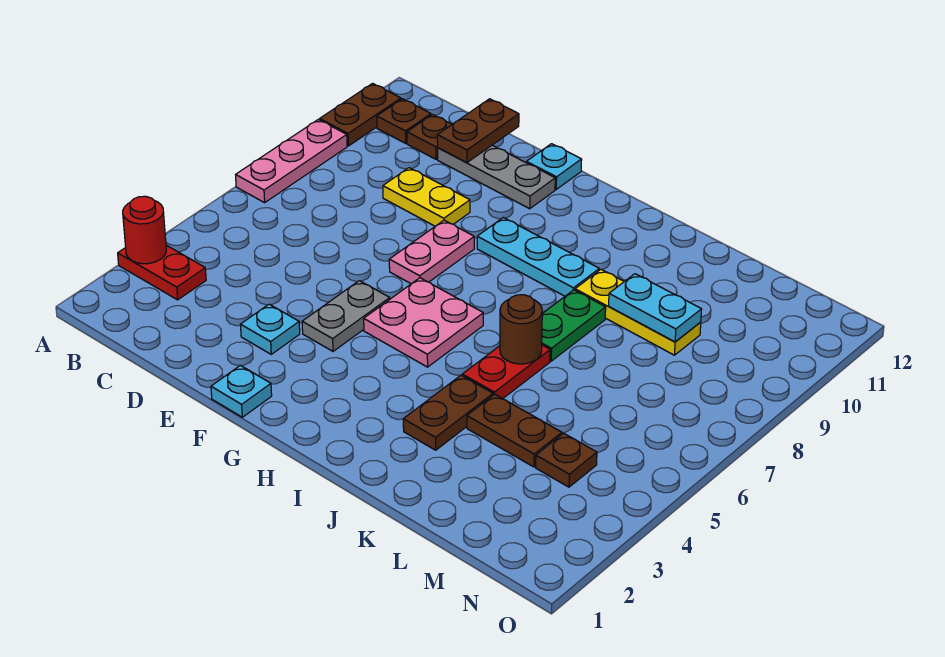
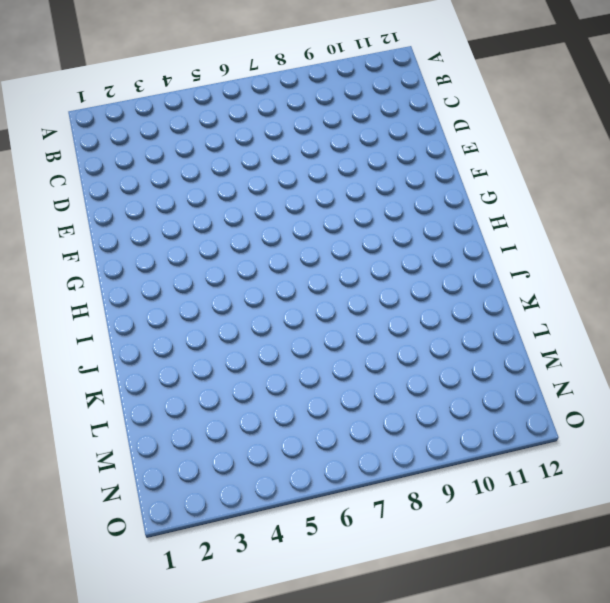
none -> red plate A3:B3 level 1
none -> pink plate A7:A9 level 1
none -> brown plate A10:A11 level 1

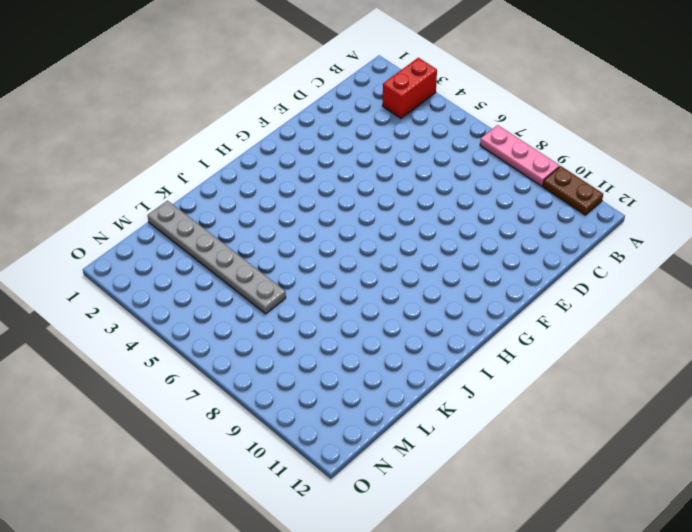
red brick A3:B3 level 1 -> red plate A3:B3 level 1
grey plate L1:L6 level 1 -> brown plate K4:L4 level 1
none -> brown plate B11 level 1
none -> brown plate C11 level 1
none -> yellow plate D9:E9 level 1

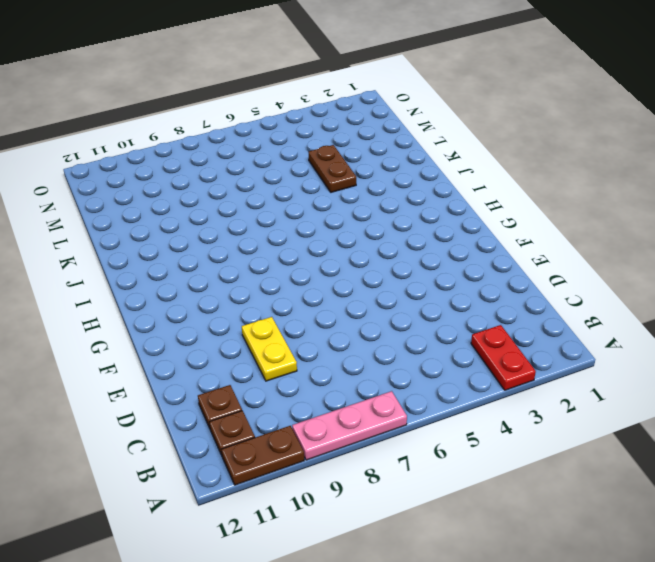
none -> grey plate D11:F11 level 1
none -> cyan plate E3 level 1
none -> cyan plate F1 level 1

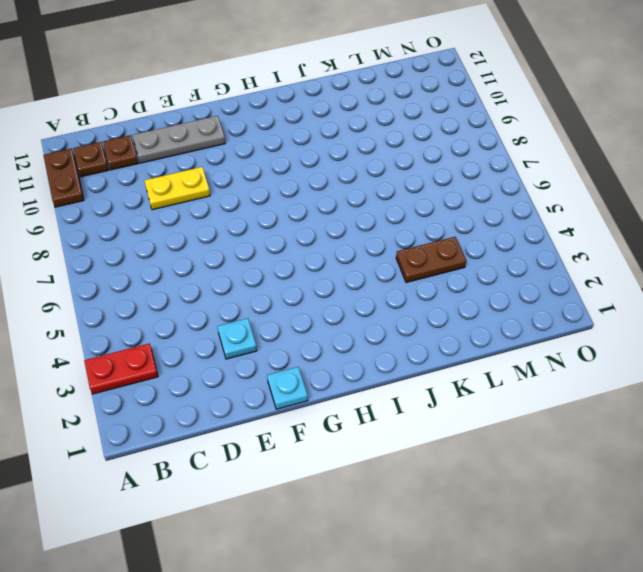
none -> pink plate A7:A9 level 1
none -> grey plate F4:F5 level 1
none -> pink plate F7:F8 level 1

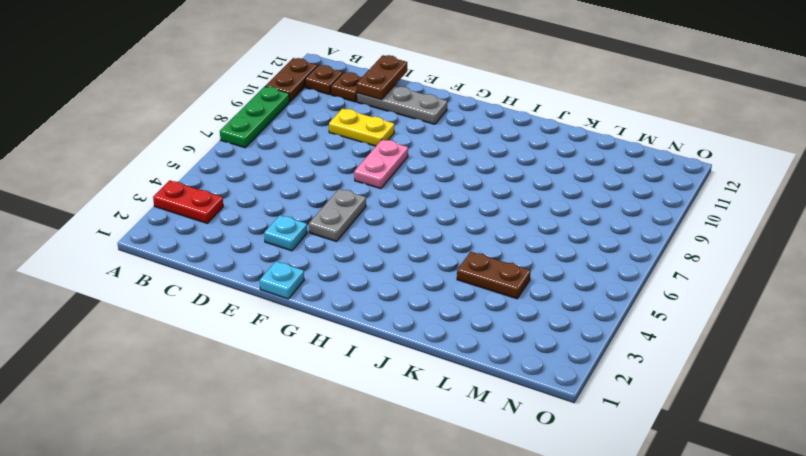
green plate A7:A9 level 1 -> pink plate A7:A9 level 1
none -> cyan plate F12 level 1
none -> pink plate G5:H6 level 1
none -> cyan plate G9:I9 level 1

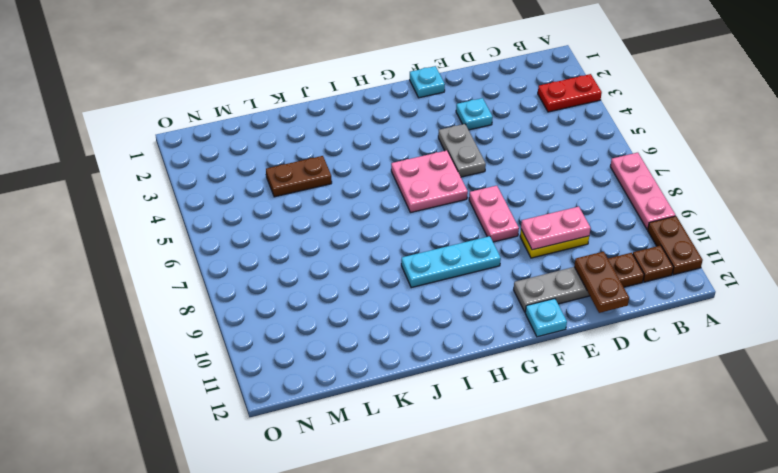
pink plate D9:E9 level 2 -> none
none -> brown plate J3:J4 level 1
none -> red plate J5:J6 level 1
none -> green plate J7:J8 level 1

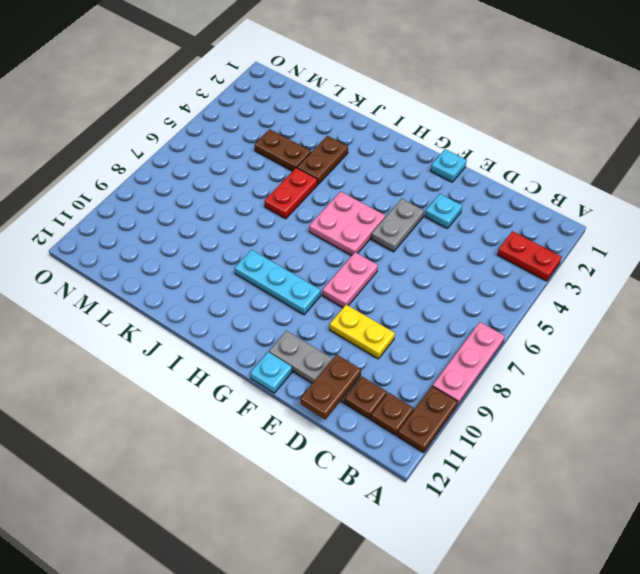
none -> green plate J7:J8 level 1
none -> yellow plate J9:L9 level 1
none -> brown plate M4 level 1

